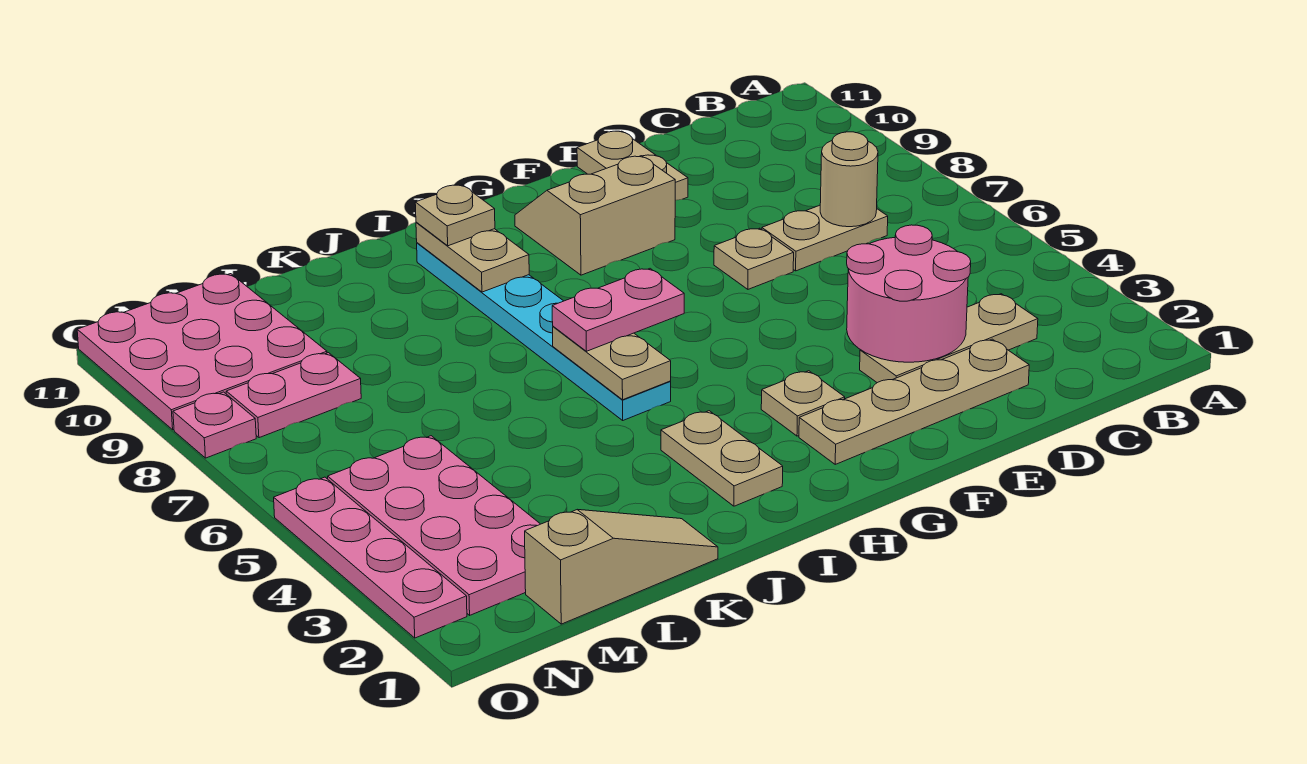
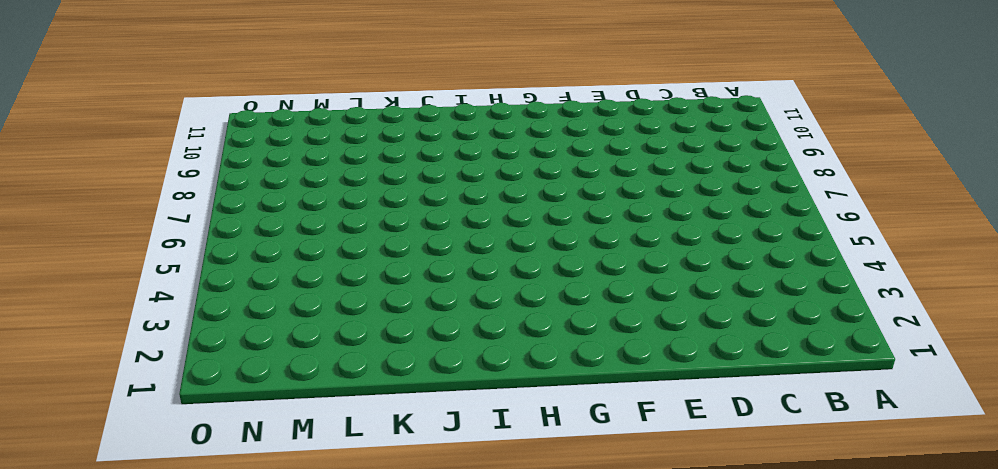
none -> tan plate C3:E3 level 1
none -> tan plate C7:D7 level 1
none -> tan plate D2:G2 level 1

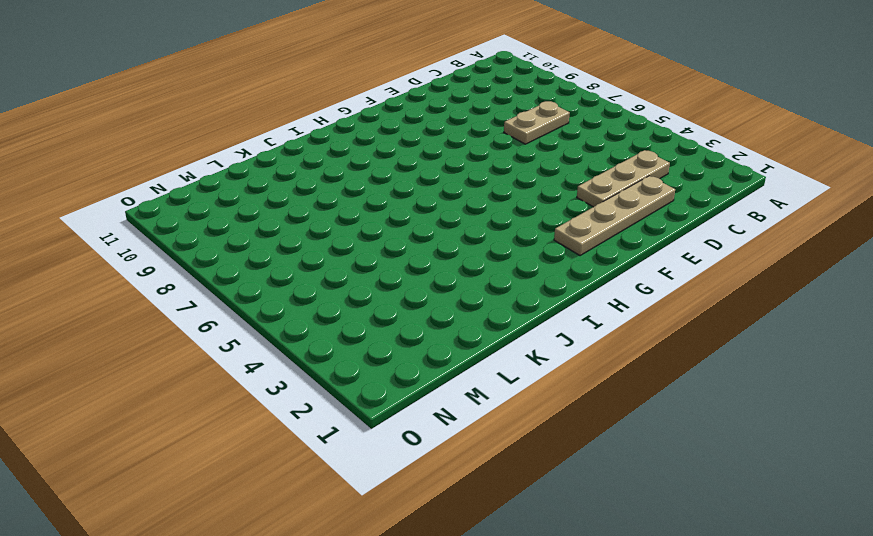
none -> tan plate E7 level 1
none -> tan plate E10:E11 level 1
none -> tan slope F9:G10 level 1 top 9

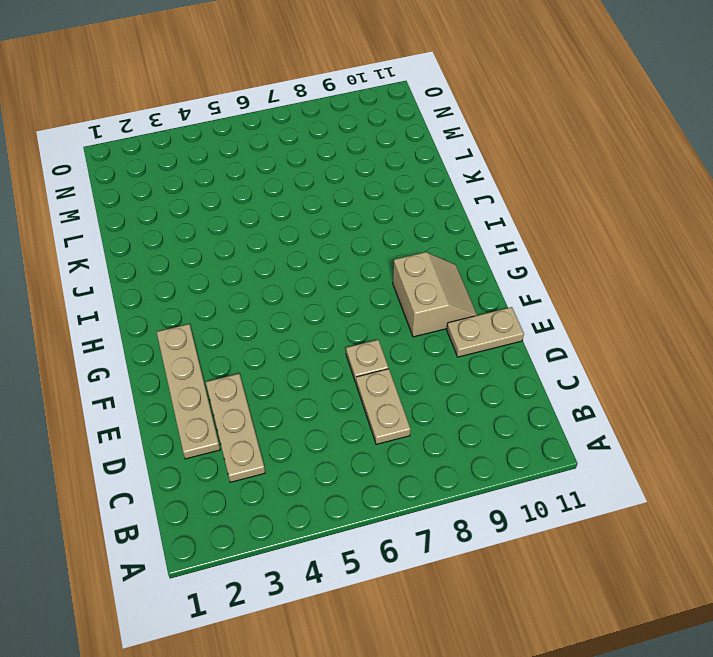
none -> tan plate G3 level 1
none -> tan plate I2:I3 level 1
none -> cyan plate I5:I10 level 1

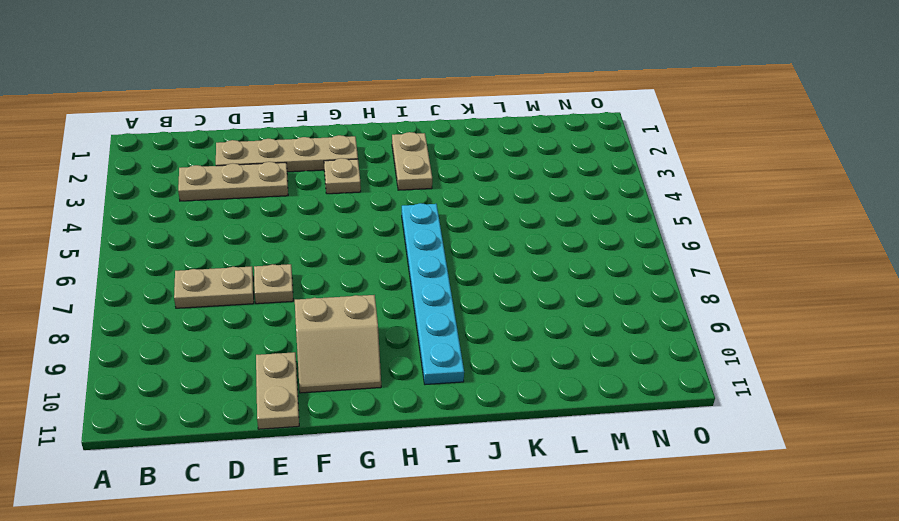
none -> tan slope K1:M1 level 1 top M
none -> pink plate M2:N5 level 1
none -> pink plate M8:N8 level 1

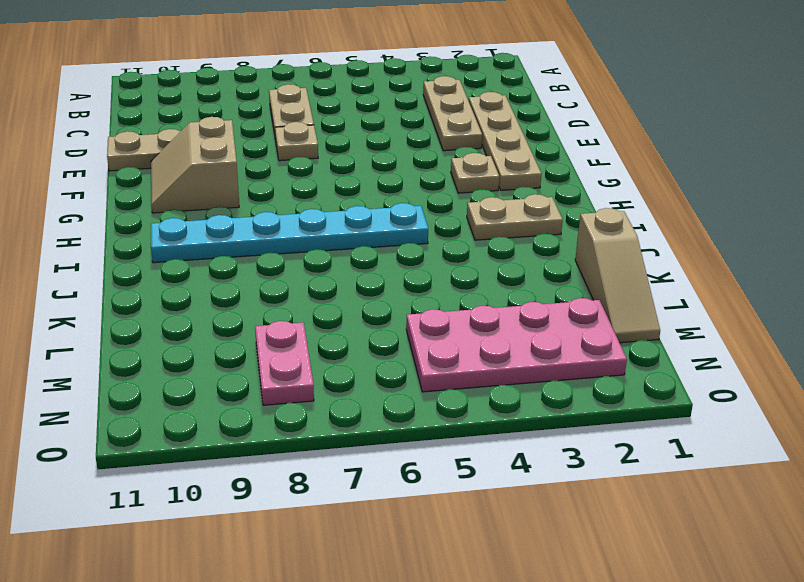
tan slope K1:M1 level 1 top K -> tan slope K1:M1 level 1 top M
none -> pink plate M9:O11 level 1
none -> pink plate O2:O5 level 1
none -> pink plate O8 level 1

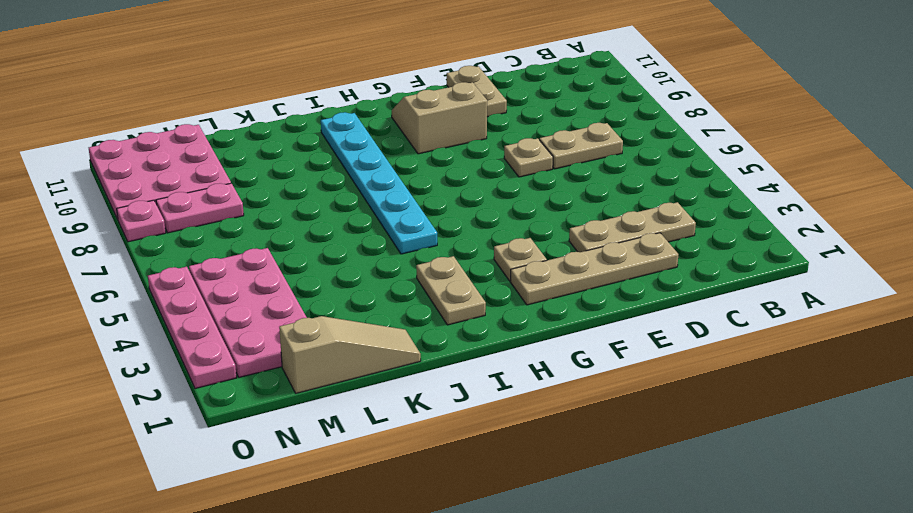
none -> tan round brick C7 level 2
none -> pink round brick D3:E4 level 2
none -> tan plate I5:I6 level 2

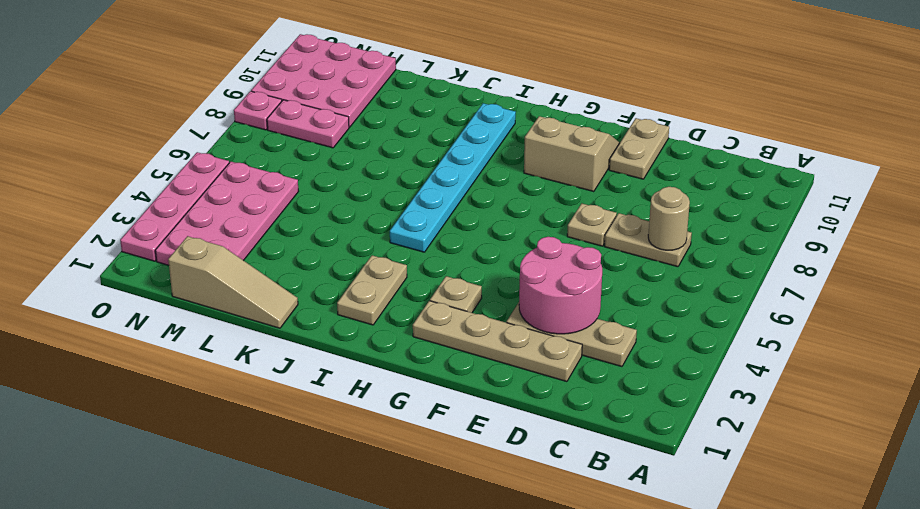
none -> tan plate I5:I6 level 2
none -> tan plate I9:I10 level 2
none -> pink plate H6:I6 level 3

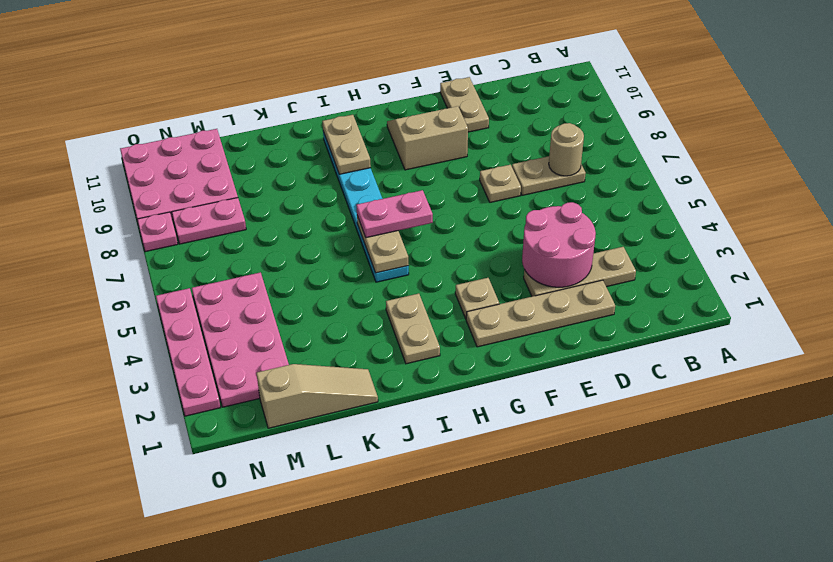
none -> tan plate I10 level 3

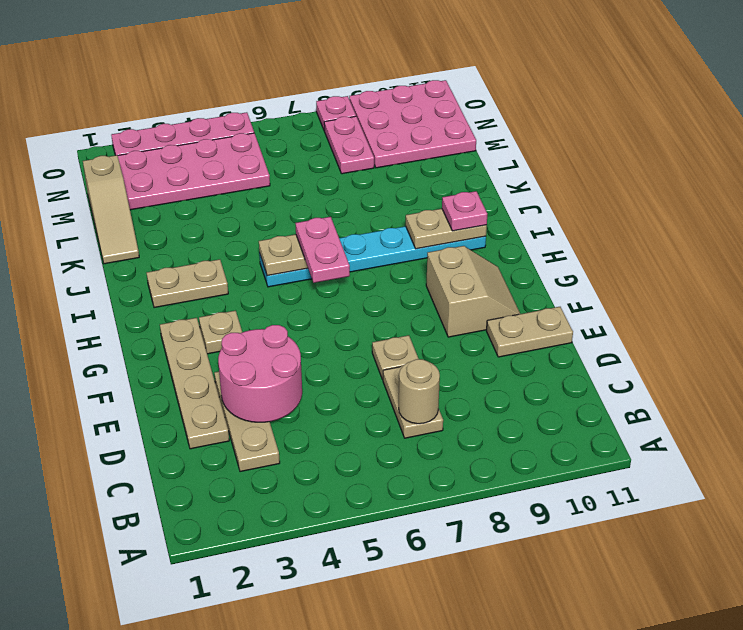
pink plate I10 level 3 -> tan plate I10 level 3

